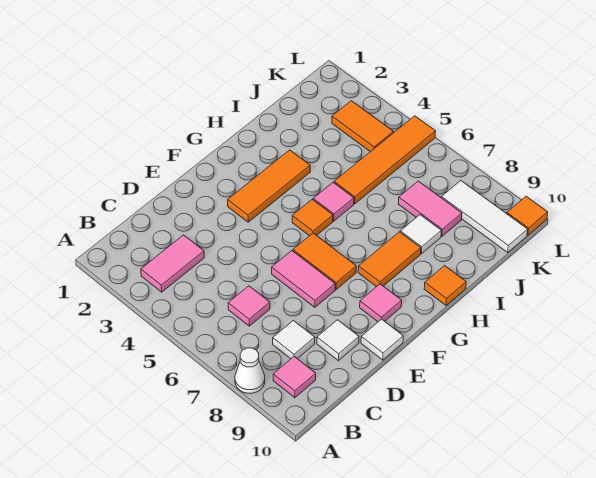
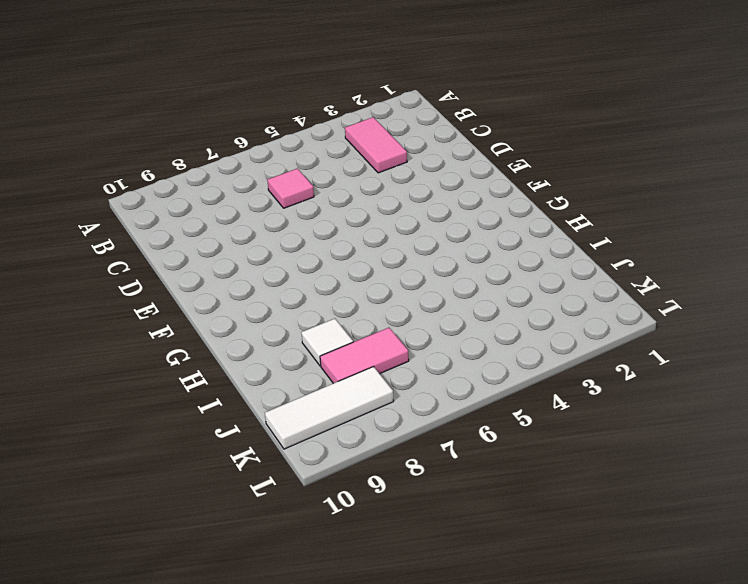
none -> white cone A8 level 1
none -> pink tile B9 level 1
none -> white tile C8 level 1

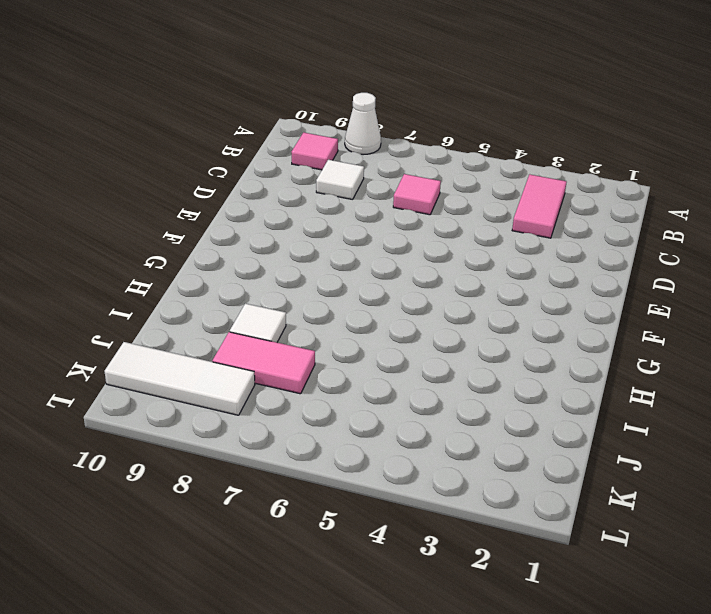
none -> white tile D9 level 1
none -> pink tile E6:E7 level 1
none -> white tile E10 level 1

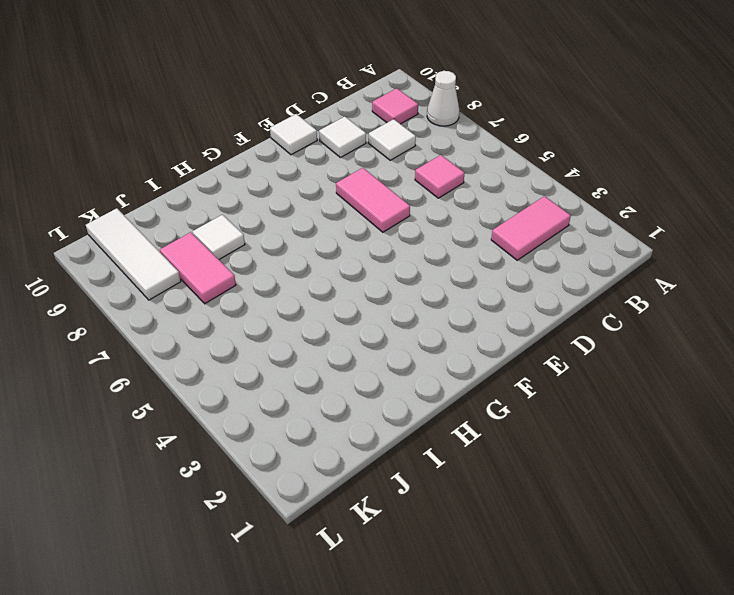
none -> orange tile F3:H3 level 1
none -> orange tile F6:F7 level 1
none -> pink tile F9 level 1

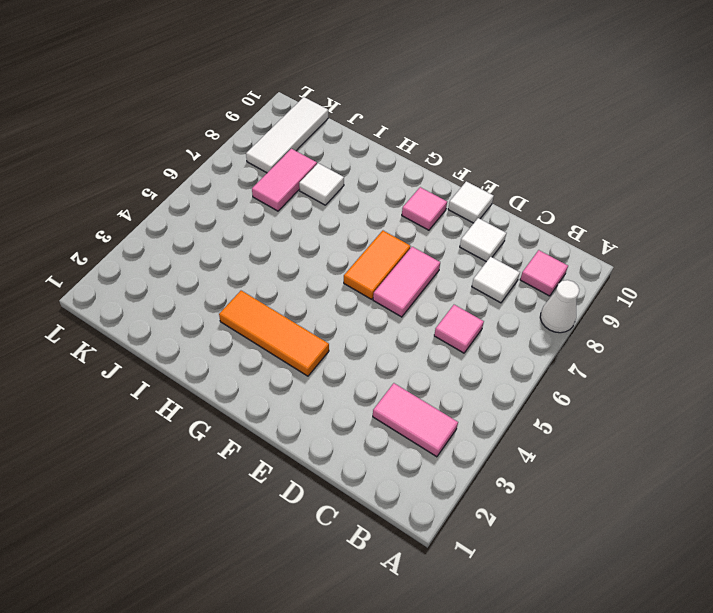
none -> orange tile G5 level 1
none -> orange tile G8:H8 level 1
none -> pink tile H5 level 1

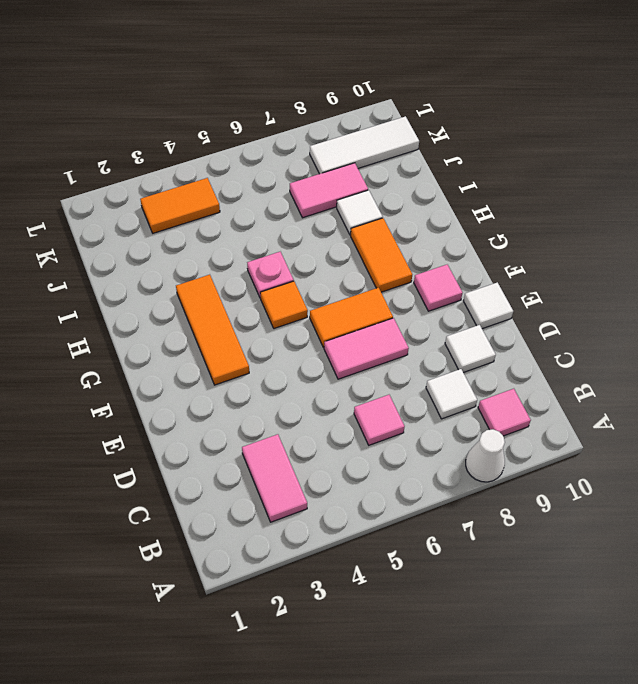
pink plate H5 level 1 -> pink tile H5 level 1
none -> orange tile H10 level 1
none -> orange tile I5:L5 level 1
none -> orange tile L10 level 1

